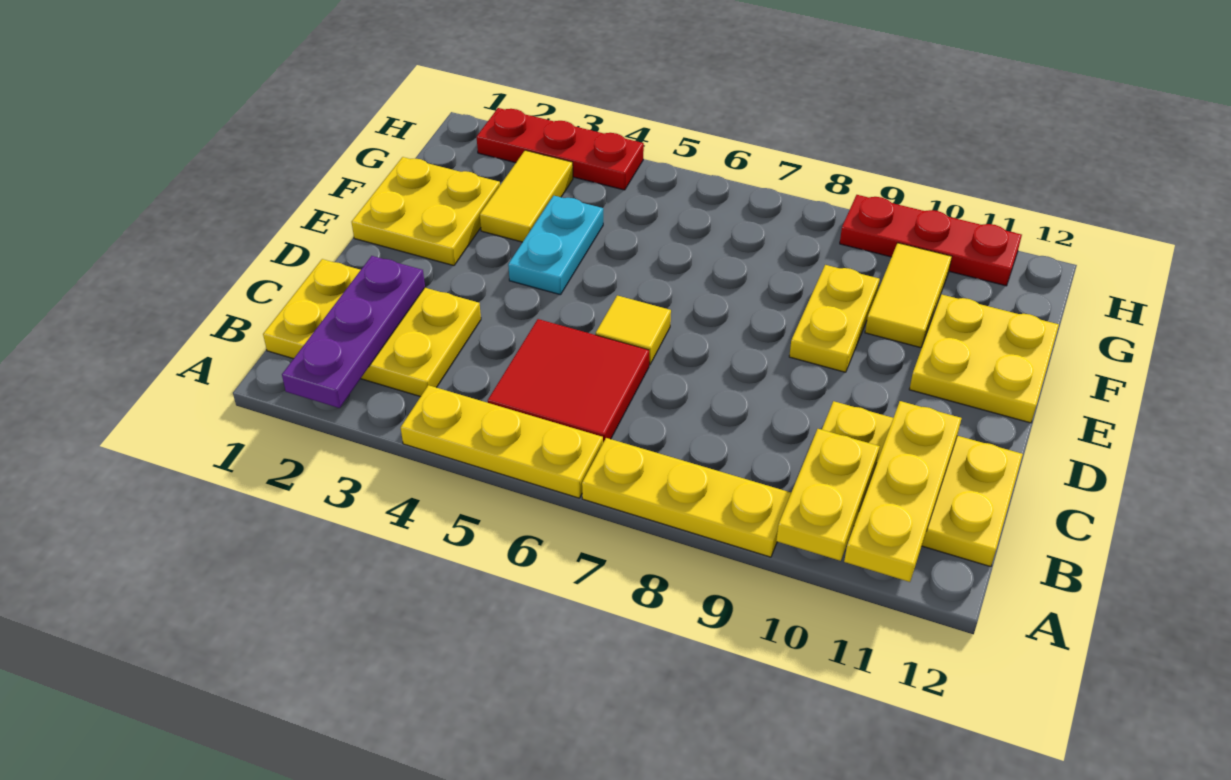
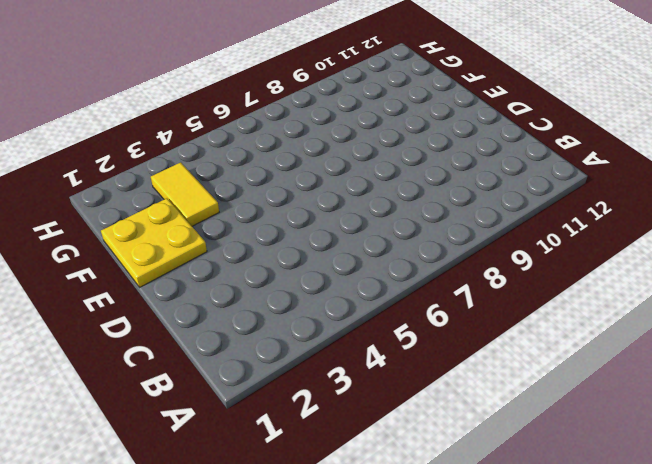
none -> yellow plate A4:A6 level 1
none -> yellow plate A7:A9 level 1
none -> yellow plate B1:C3 level 1

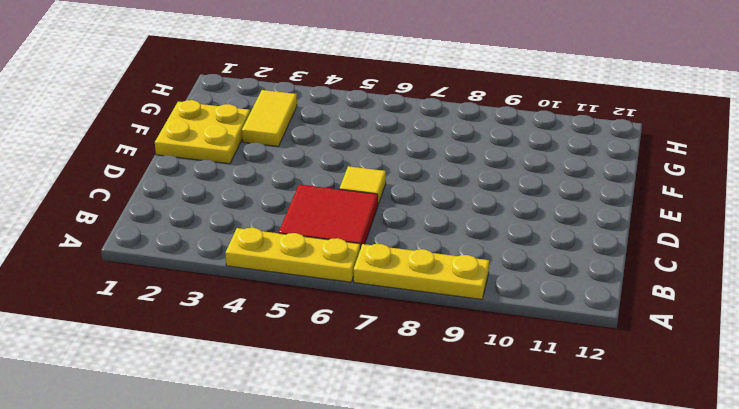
none -> yellow plate B1:C3 level 1
none -> yellow plate B10:C12 level 1
none -> cyan plate E4:F4 level 1

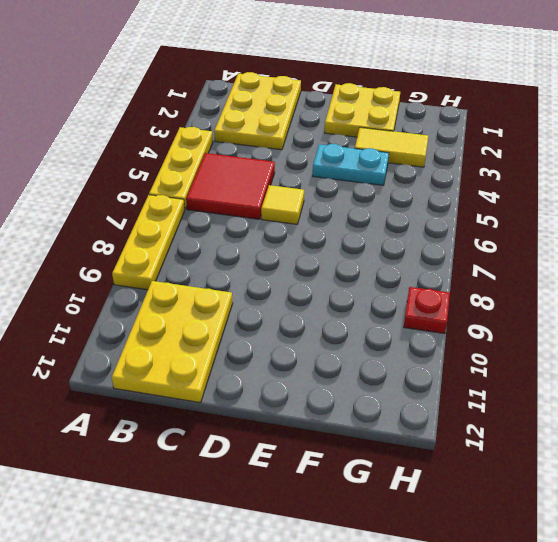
red plate H9 level 1 -> red plate H9:H11 level 1
none -> yellow plate E9:F9 level 1
none -> yellow plate E11:F12 level 1
none -> yellow tile F10:G10 level 1

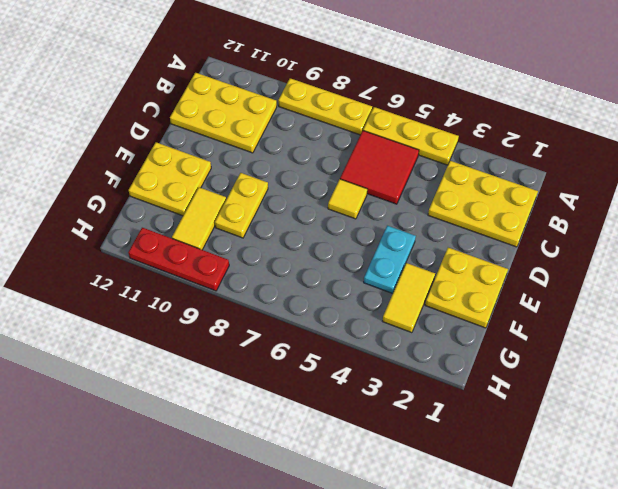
none -> red plate H2:H4 level 1
none -> purple plate A2:C2 level 2
none -> yellow plate A10:B10 level 2

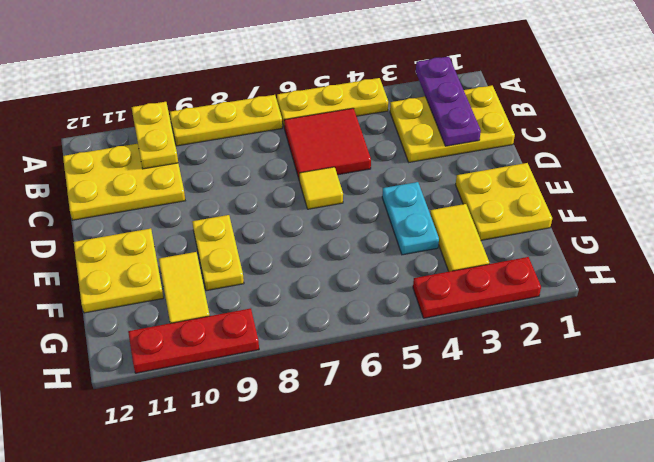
none -> yellow plate A11:C11 level 2

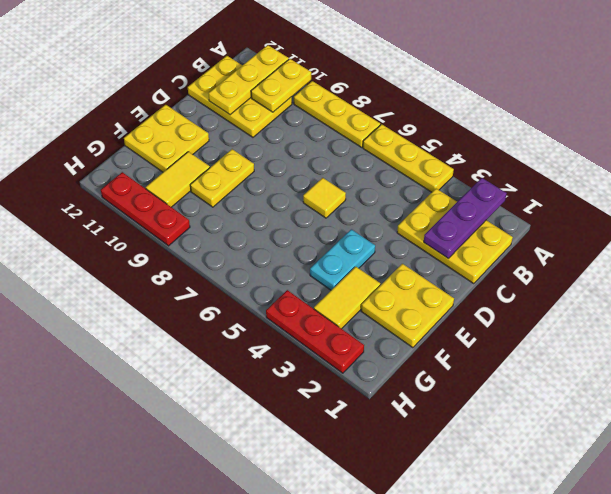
none -> red tile B5:C6 level 1

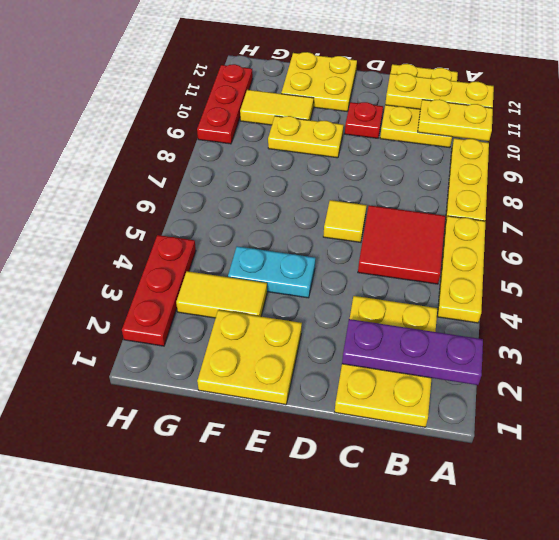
red plate D10 level 1 -> none

